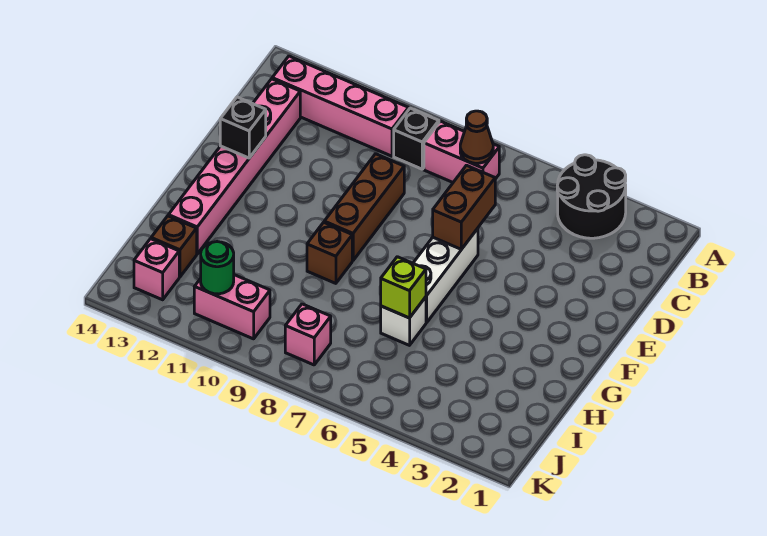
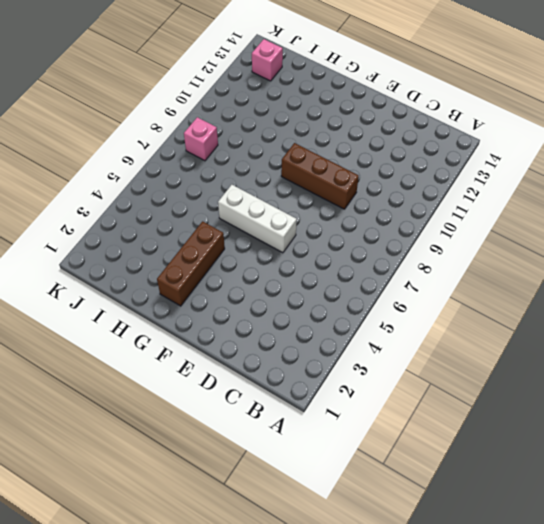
brown brick G2:G4 level 1 -> none
none -> black round brick A3:B4 level 1
none -> pink brick B7:B8 level 1
none -> black brick B9 level 1

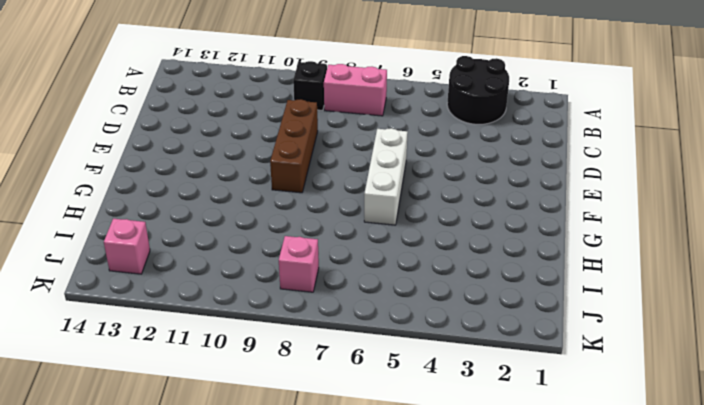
none -> pink brick B10:B13 level 1
none -> pink brick C13:H13 level 1
none -> brown brick G9 level 1

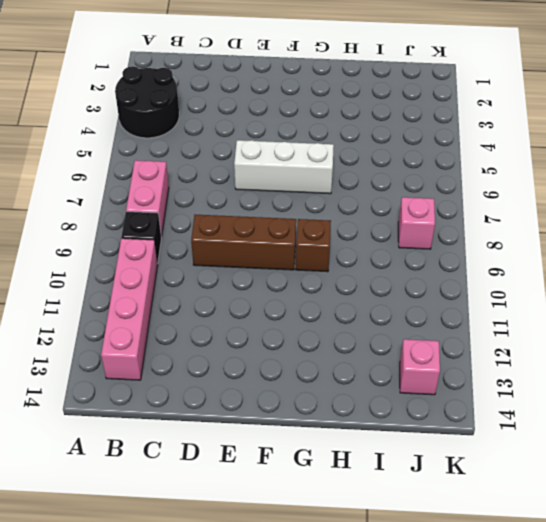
none -> pink brick C13:H13 level 1
none -> white brick H6 level 1
none -> brown brick I13 level 1

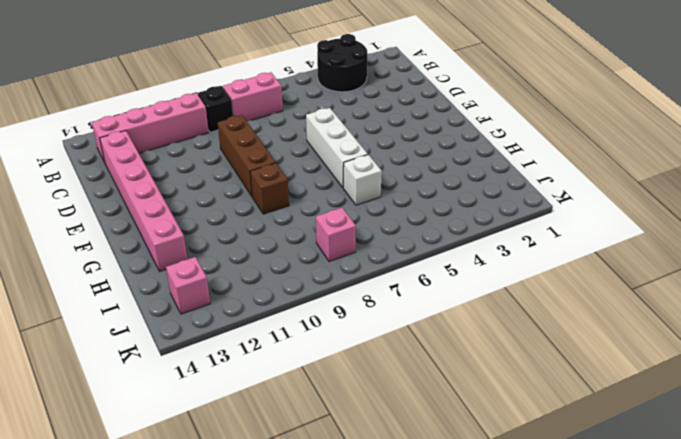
none -> brown brick I13 level 1
none -> pink brick J10:J11 level 1
none -> brown cone B7 level 2

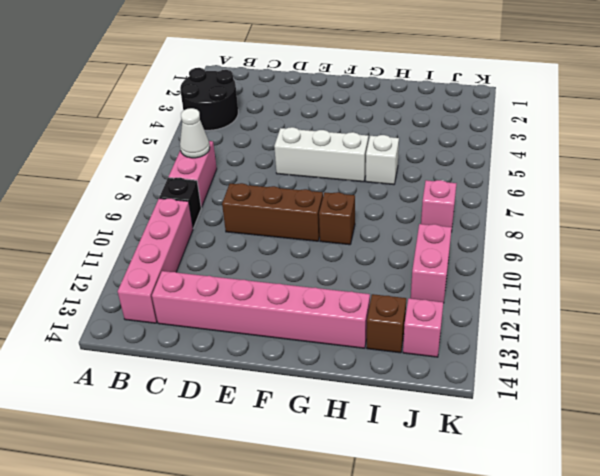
white cone B7 level 2 -> brown cone B7 level 2
none -> brown brick D6:E6 level 2
none -> black brick E13 level 2
none -> lime brick H6 level 2

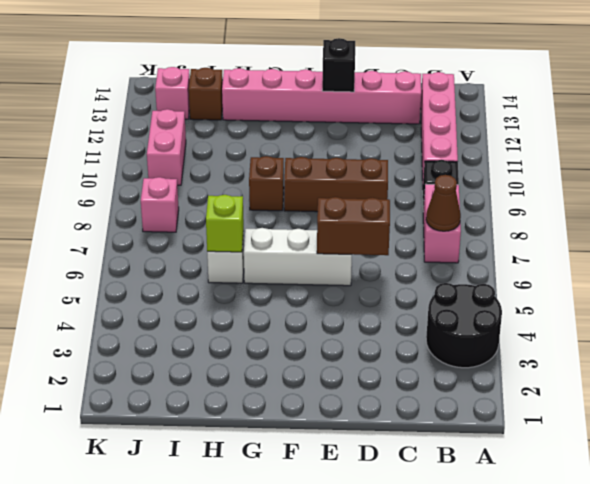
none -> green round brick J11 level 2

